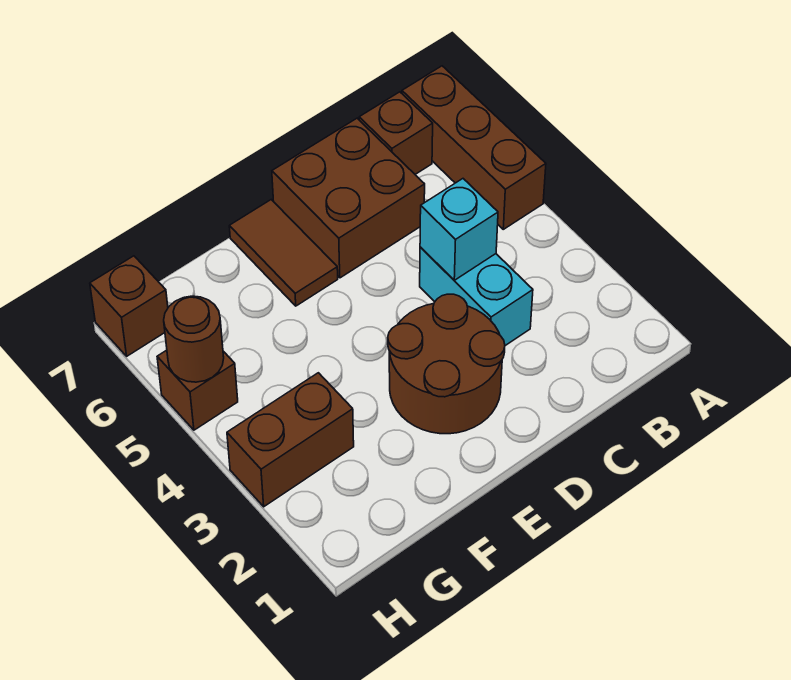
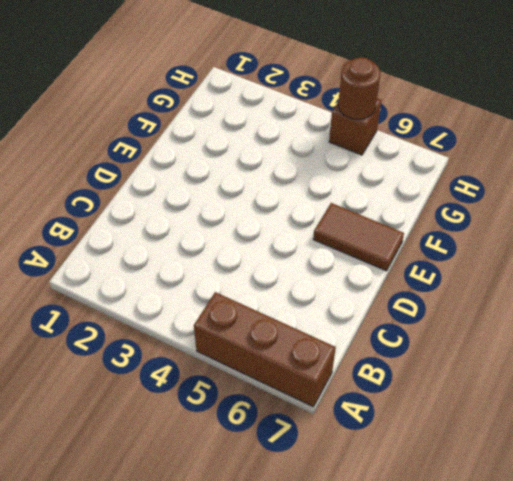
none -> brown brick B7 level 1
none -> cyan brick C3:C4 level 1

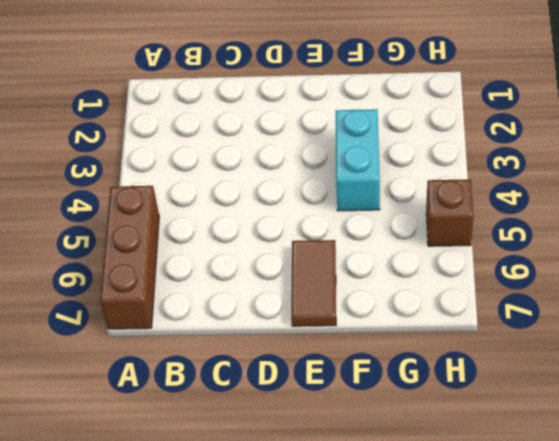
cyan brick F3:F4 level 1 -> cyan brick C3:C4 level 1
none -> brown brick B7 level 1
none -> brown brick C6:D7 level 1

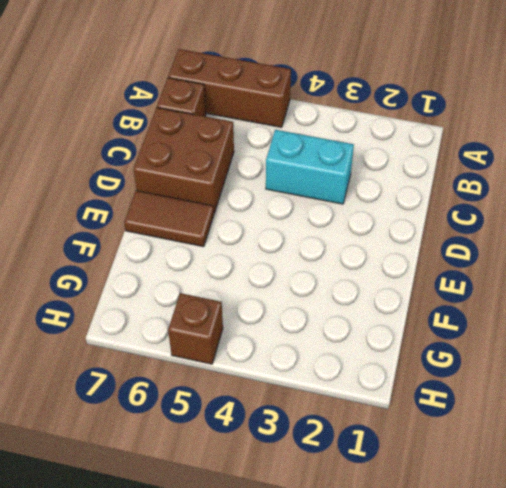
none -> brown round brick D2:E3 level 1
none -> brown brick G3:H3 level 1

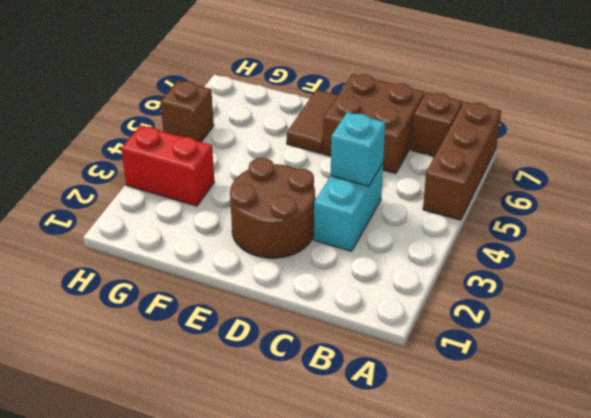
red brick G3:H3 level 1 -> brown brick G3:H3 level 1
none -> brown brick H7 level 1
none -> brown round brick H5 level 2

